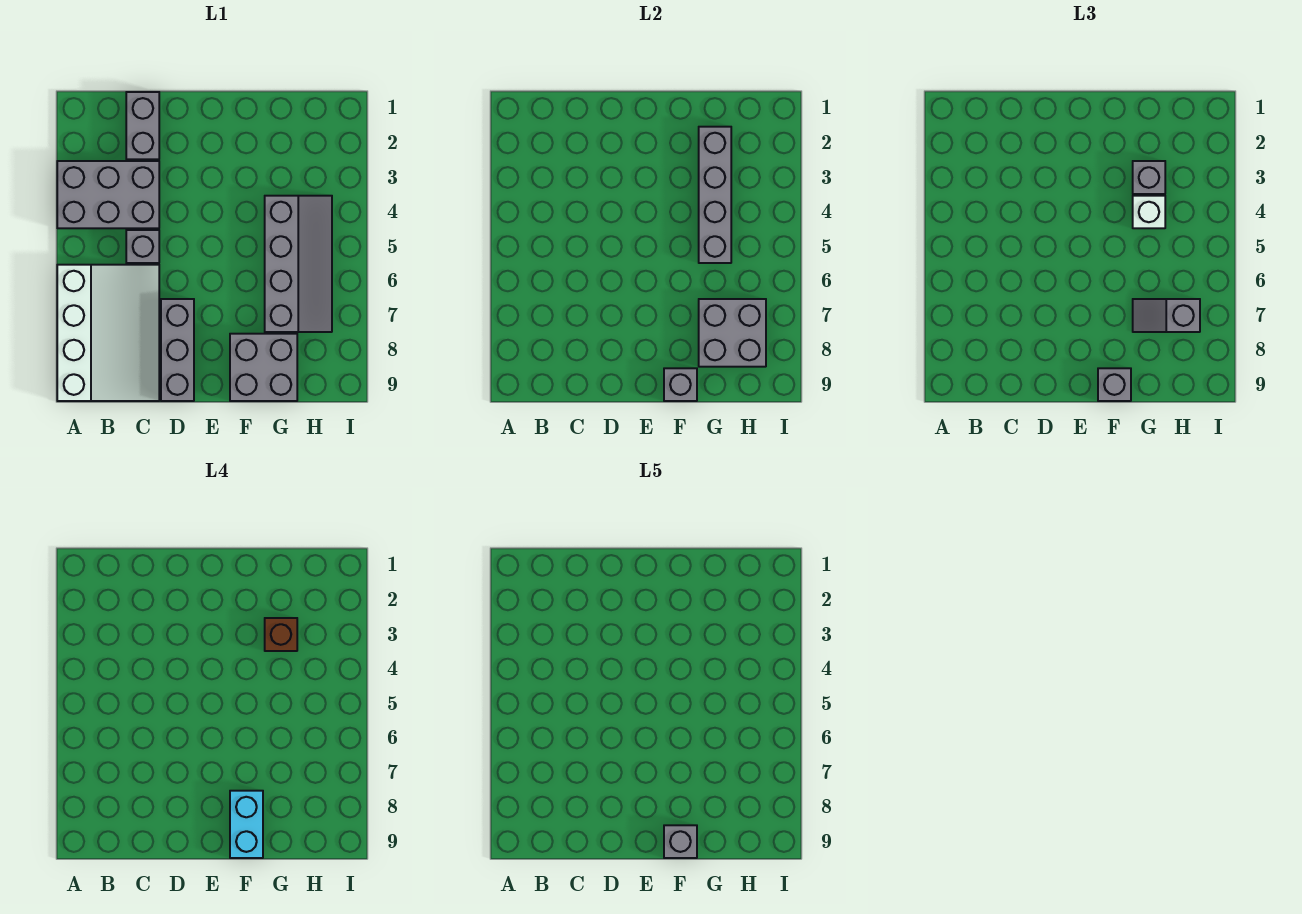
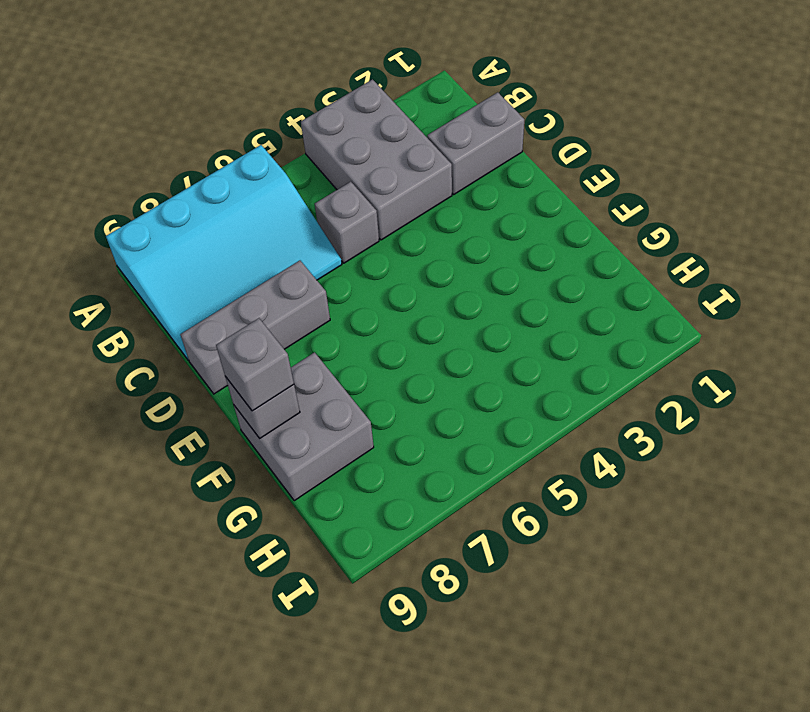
cyan slope A6:C9 level 1 top A -> white slope A6:C9 level 1 top A
none -> grey slope G4:H7 level 1 top G
none -> grey brick G2:G5 level 2
none -> grey brick G7:H8 level 2

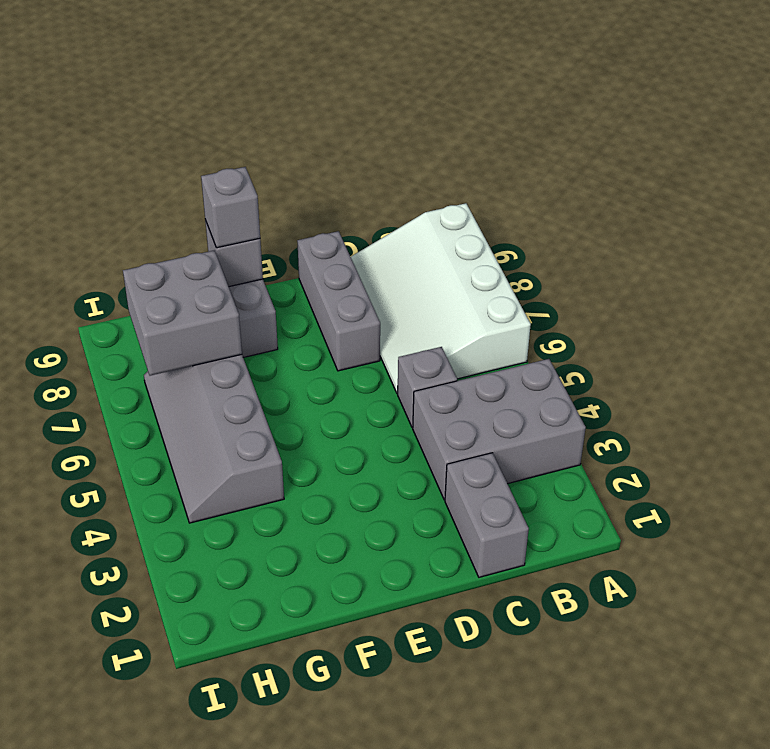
none -> grey brick G2:G5 level 2
none -> grey brick G3 level 3
none -> white brick G4 level 3

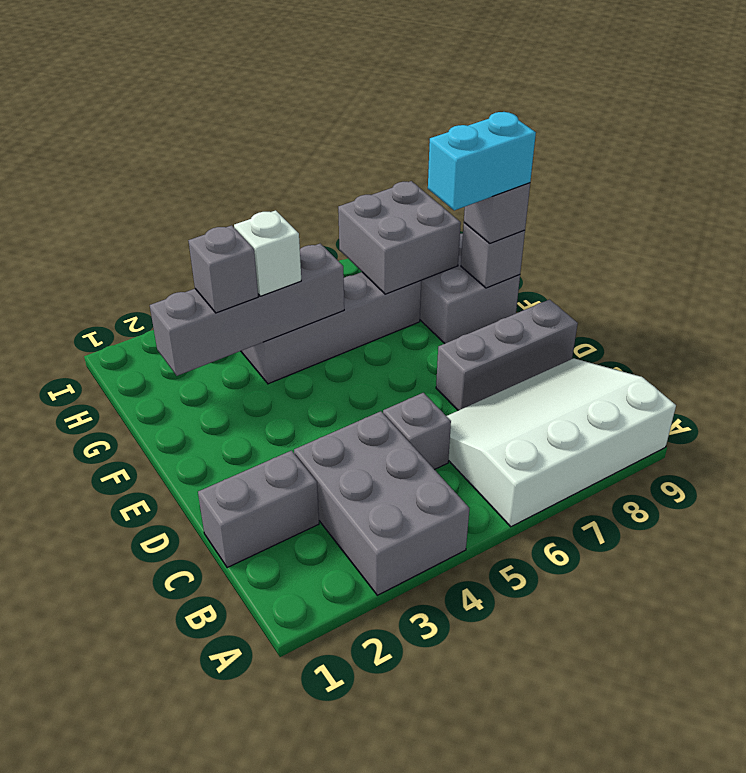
none -> grey slope G7:H7 level 3 top H
none -> brown brick G3 level 4
none -> grey brick F9 level 5

